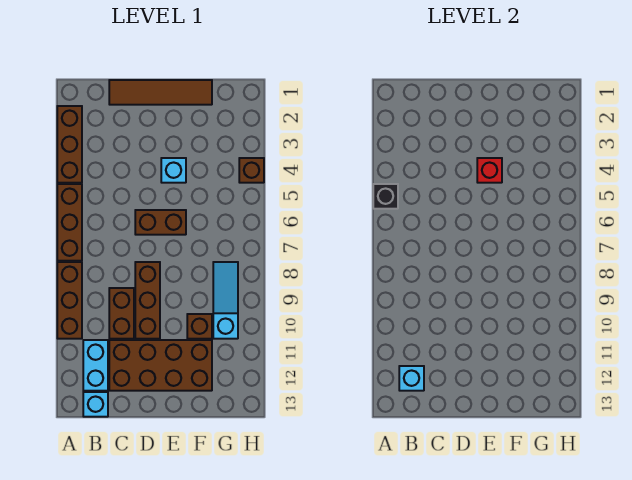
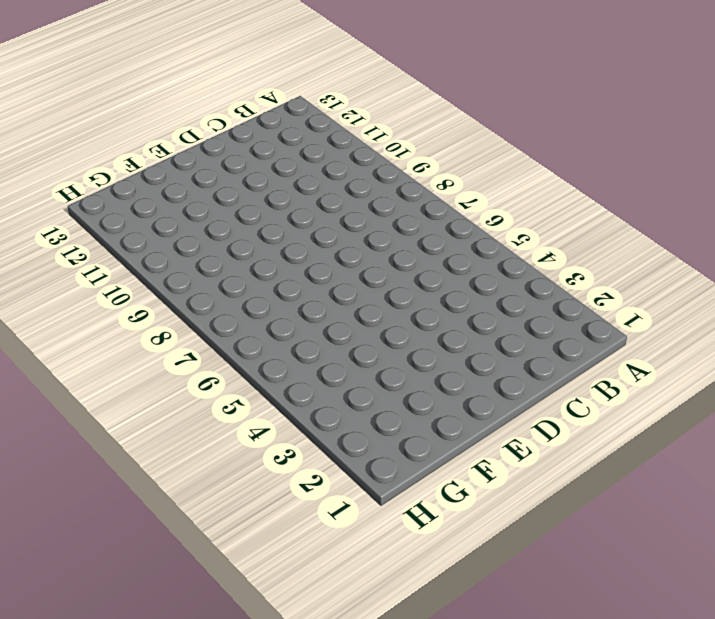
none -> brown brick A2:A4 level 1
none -> brown brick A5:A7 level 1
none -> brown brick A8:A10 level 1

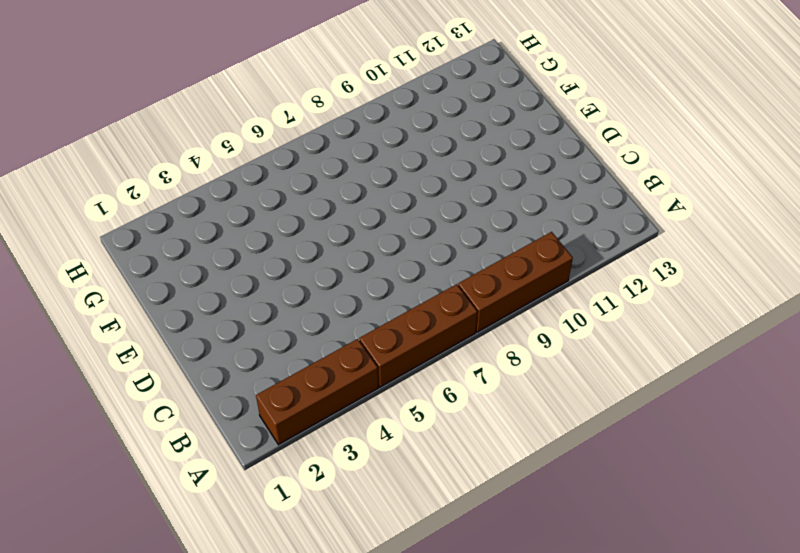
none -> cyan brick B11:B12 level 1
none -> cyan brick B13 level 1
none -> brown tile C1:F1 level 1

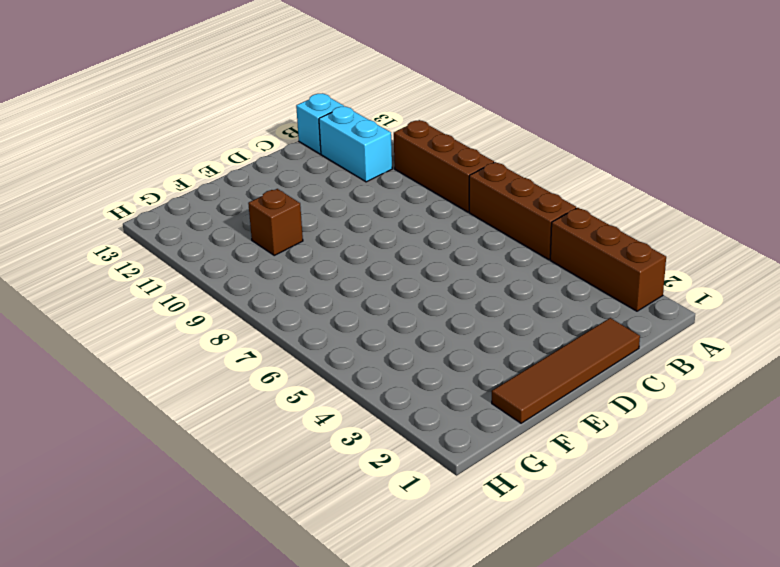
none -> brown brick C9:C10 level 1
none -> brown brick C11:F12 level 1
none -> brown brick D6:E6 level 1

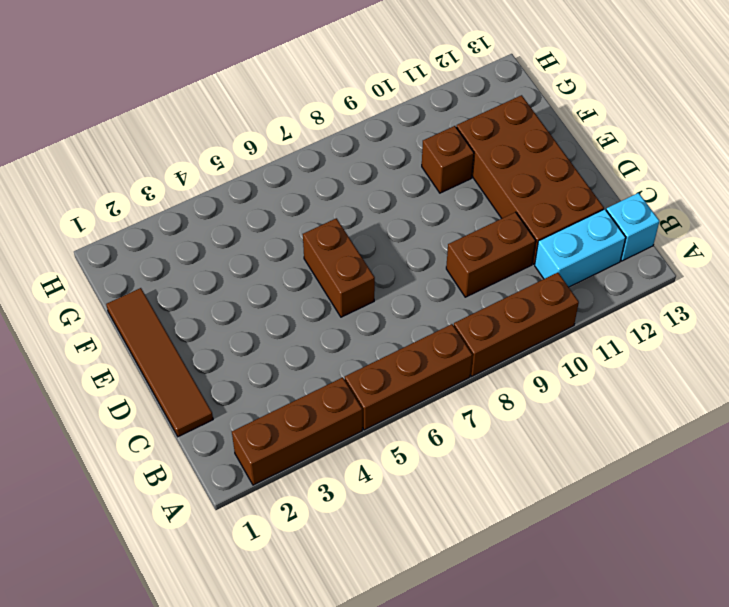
none -> brown brick D8:D10 level 1
none -> cyan brick E4 level 1
none -> cyan slope G8:G10 level 1 top 10

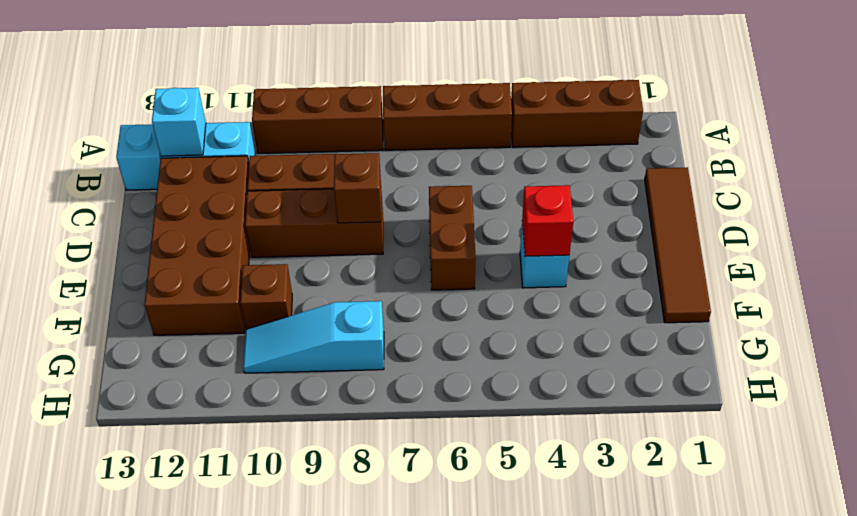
brown brick D8 level 2 -> brown brick H4 level 1
cyan slope G8:G10 level 1 top 8 -> cyan slope G8:G10 level 1 top 10
none -> black brick A5 level 2

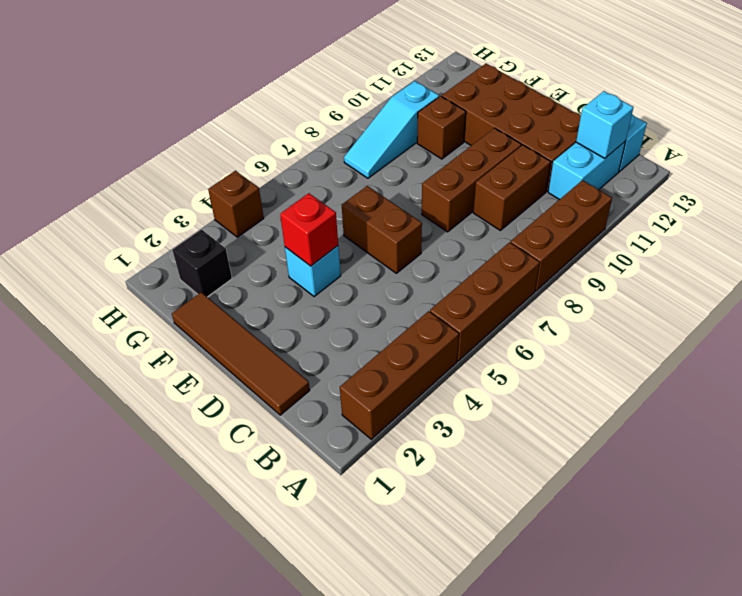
black brick G2 level 1 -> black brick A5 level 2

